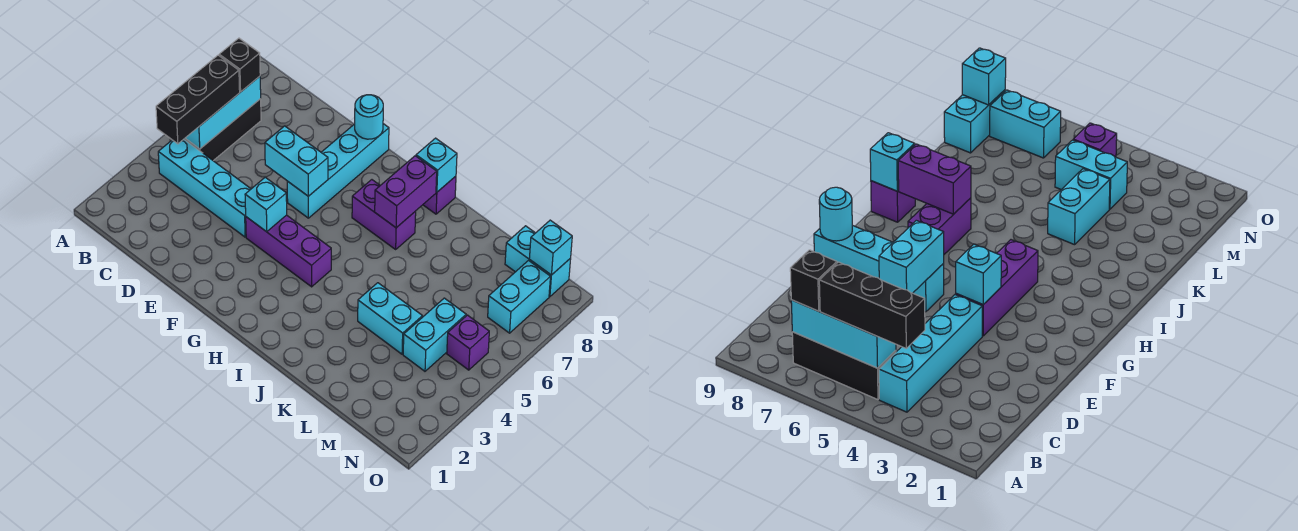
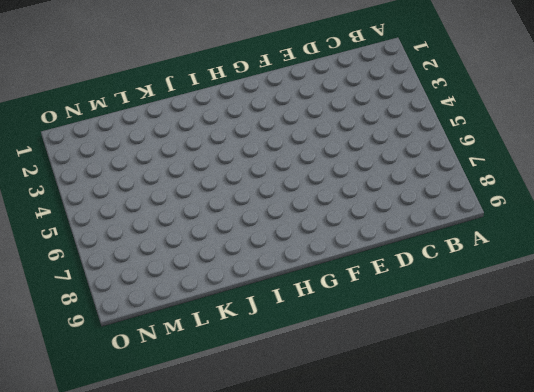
none -> cyan brick B4:E4 level 1
none -> black brick B5:B7 level 1
none -> purple brick F4:H4 level 1

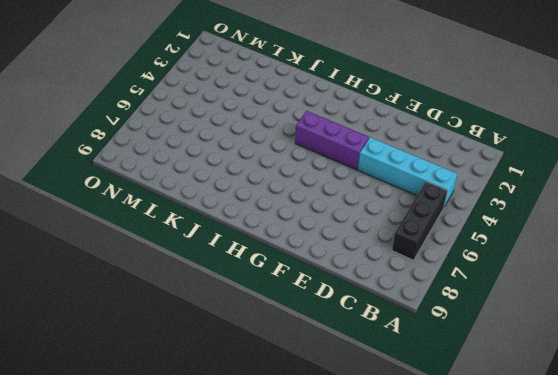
none -> cyan brick F6:F9 level 1
none -> purple brick H7:I7 level 1
none -> purple brick I9 level 1

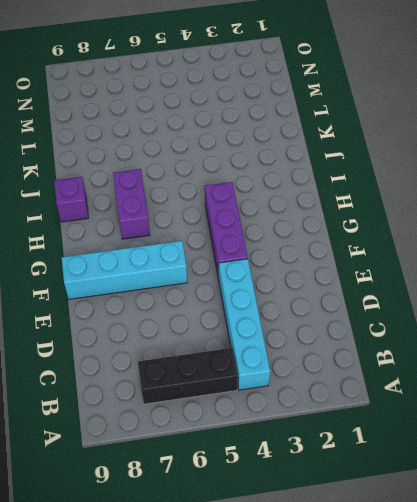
none -> cyan brick K4:L4 level 1
none -> cyan brick M4:M5 level 1
none -> cyan brick M9:N9 level 1

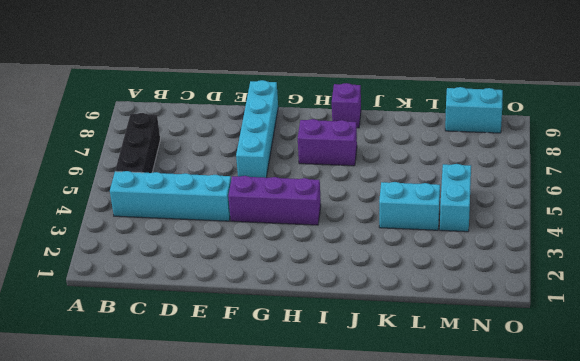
none -> purple brick N5 level 1
none -> cyan brick N7:N8 level 1
none -> cyan brick B5:B7 level 2

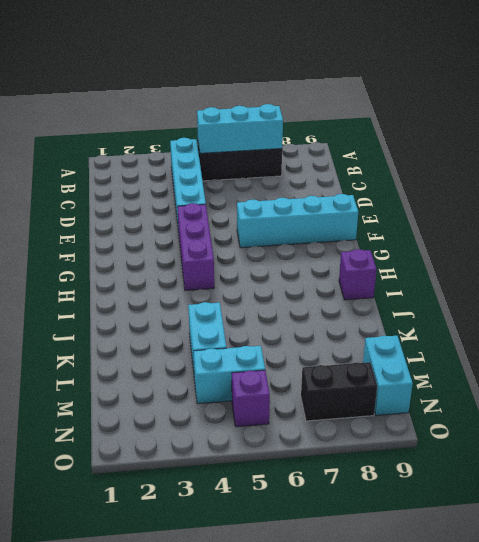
black brick N7:N8 level 1 -> cyan brick N7:N8 level 1
none -> purple brick H7:I7 level 1
none -> cyan brick E6:F6 level 2
none -> cyan brick F4 level 2

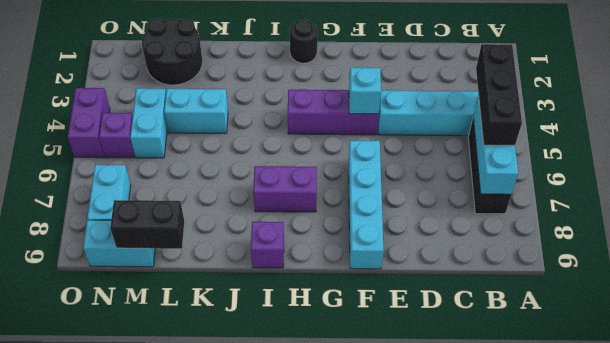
black round brick H1 level 1 -> none
black round brick L1:M2 level 1 -> none
black brick L9:M9 level 2 -> none
purple brick O4:O5 level 1 -> purple brick I7:I8 level 2
none -> cyan brick E6:F6 level 2
none -> cyan round brick F9 level 2
none -> cyan brick I9 level 2

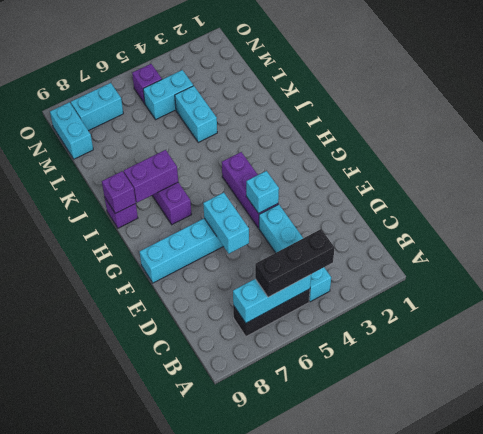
purple brick I9 level 2 -> cyan brick I9 level 2
none -> cyan round brick F9 level 2
none -> cyan brick N9 level 2
none -> black brick B7 level 3

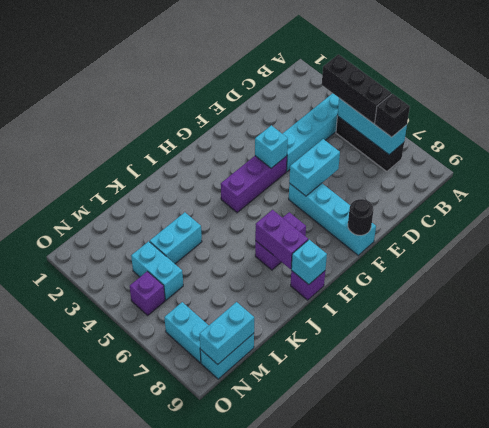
black round brick F9 level 2 -> cyan round brick F9 level 2
cyan brick M9:N9 level 2 -> cyan brick N9 level 2

